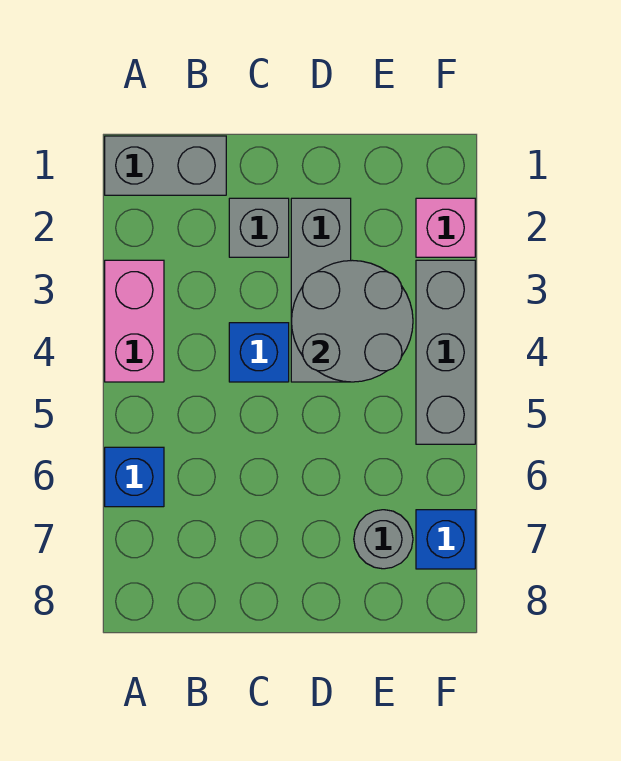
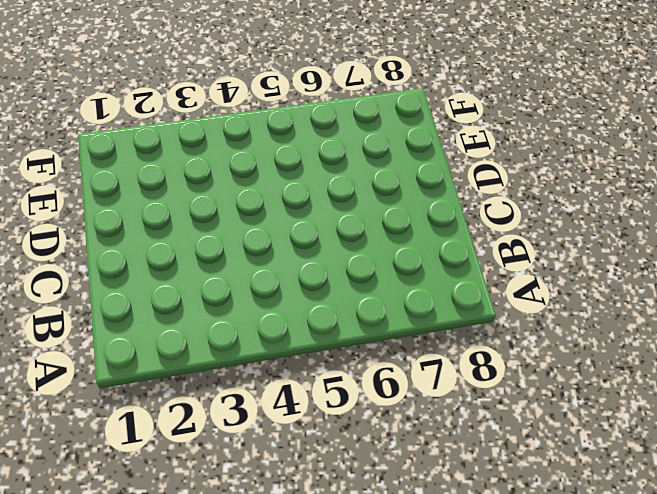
none -> grey brick A1:B1 level 1
none -> pink brick A3:A4 level 1

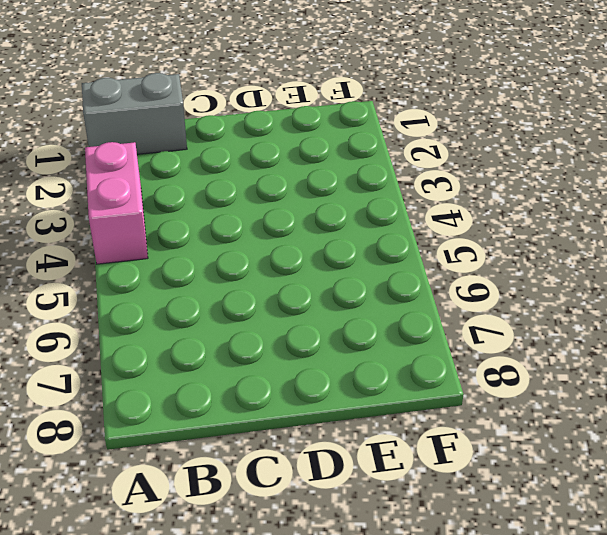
none -> blue brick A6 level 1
none -> grey brick C2 level 1

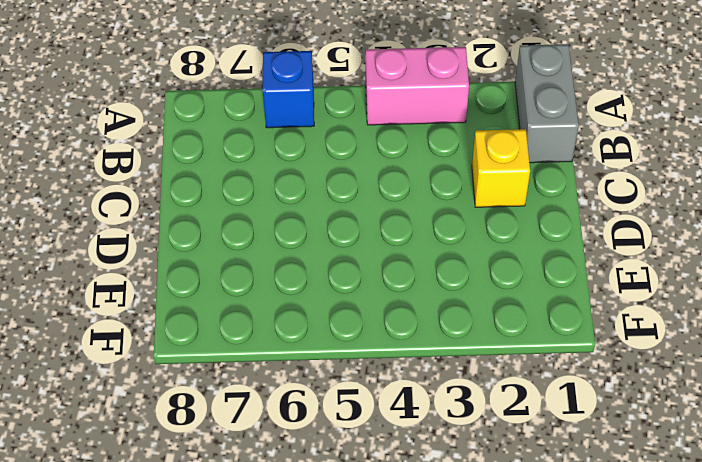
yellow brick C2 level 1 -> grey brick C2 level 1
none -> blue brick C4 level 1
none -> grey brick D2:D4 level 1

